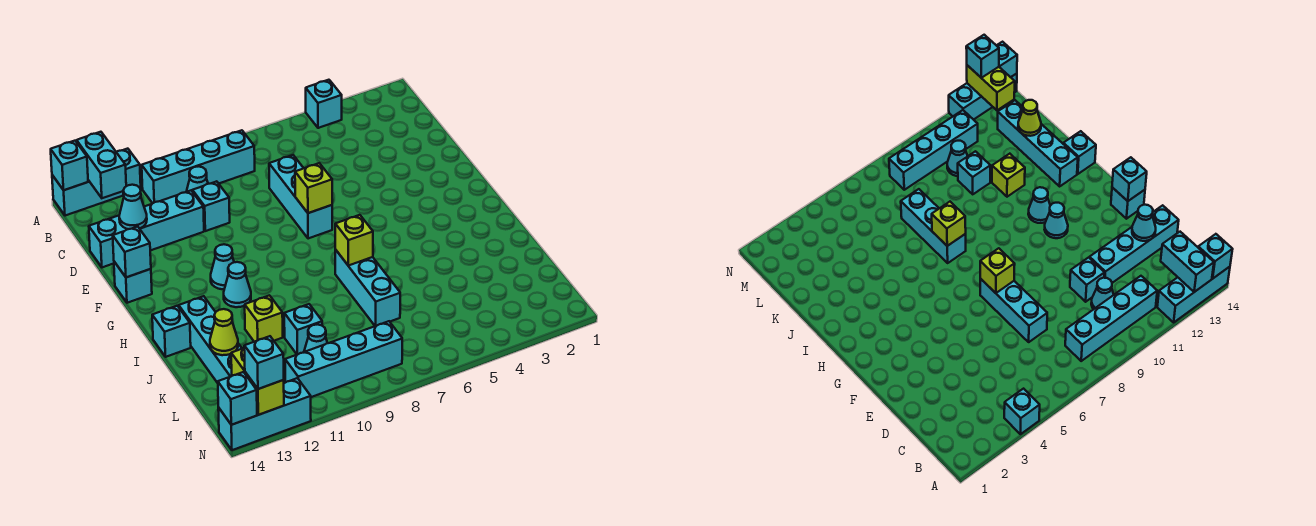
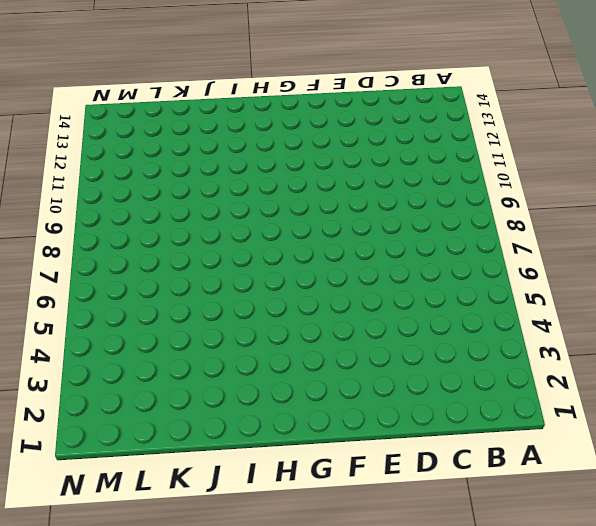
none -> cyan brick A4 level 1
none -> cyan brick A12:A14 level 1
none -> cyan brick B8:B11 level 1

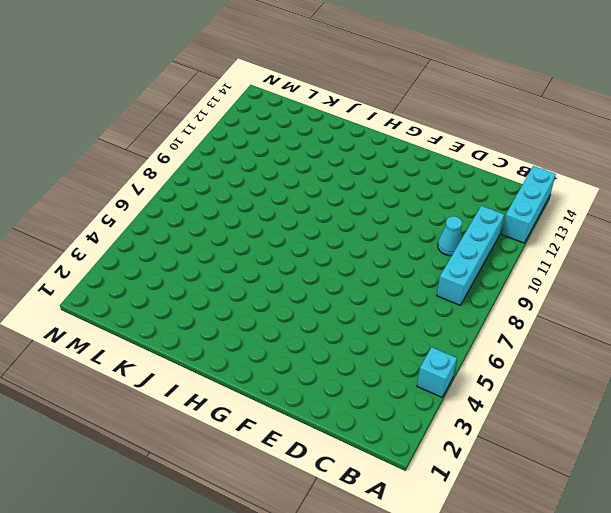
none -> cyan brick D7:F7 level 1
none -> cyan brick D10 level 1
none -> cyan brick D11:D14 level 1

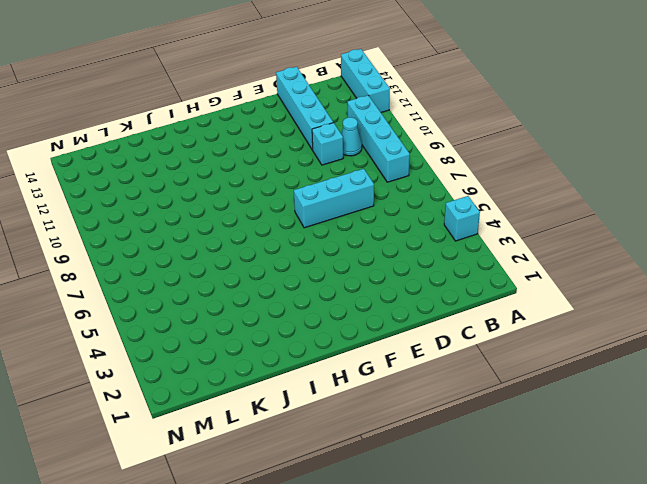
none -> cyan brick F14 level 1
none -> cyan cone G11 level 1
none -> cyan cone H11 level 1

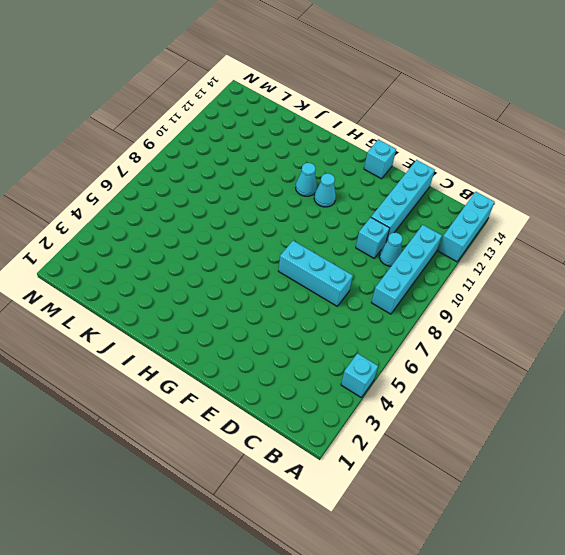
none -> cyan brick I7:K7 level 1
none -> cyan brick I13:L13 level 1
none -> cyan brick I14 level 1

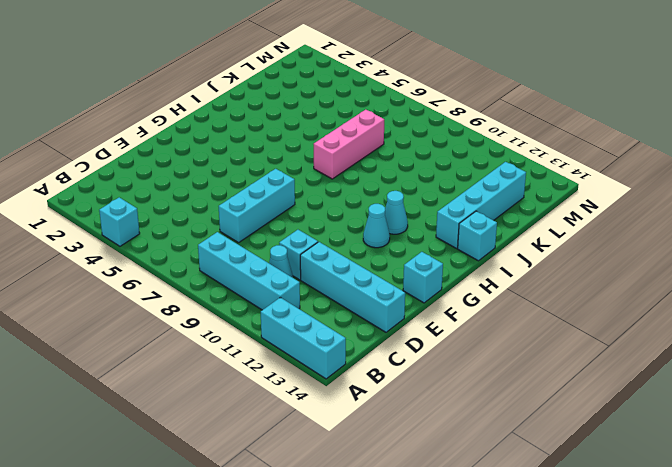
pink brick I7:K7 level 1 -> cyan brick I7:K7 level 1
none -> lime brick J11 level 1
none -> cyan brick K10 level 1
none -> cyan cone L10 level 1

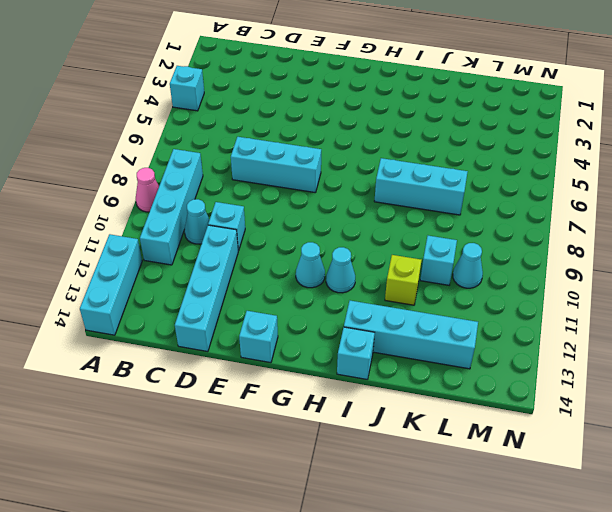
pink cone A9 level 1 -> none
none -> cyan brick M8:M11 level 1
none -> cyan brick N12:N14 level 1
none -> cyan brick A13:B13 level 2

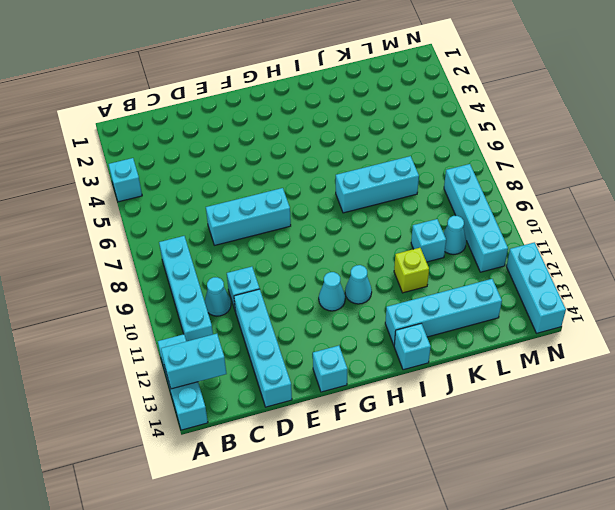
none -> cyan brick A14 level 2
none -> cyan cone D13 level 2
none -> lime brick F7 level 2

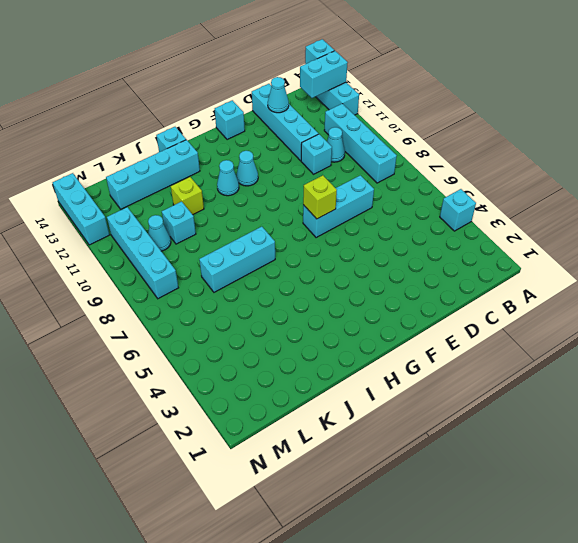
none -> cyan brick F14 level 2
none -> lime brick I7 level 2
none -> lime cone K13 level 2

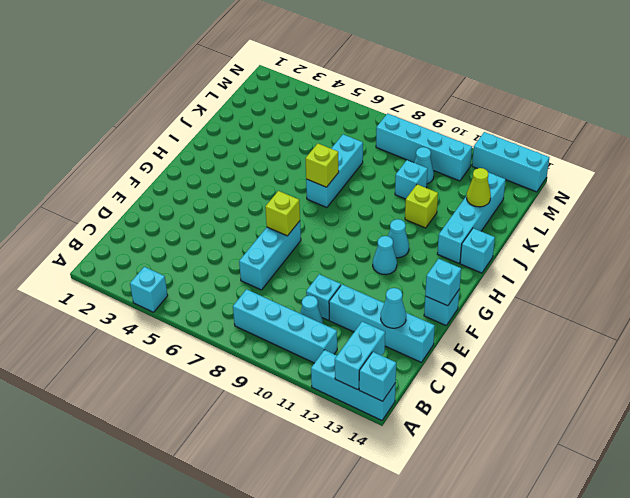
none -> lime brick M13:N13 level 2
none -> cyan brick N14 level 2
none -> cyan brick N13 level 3

